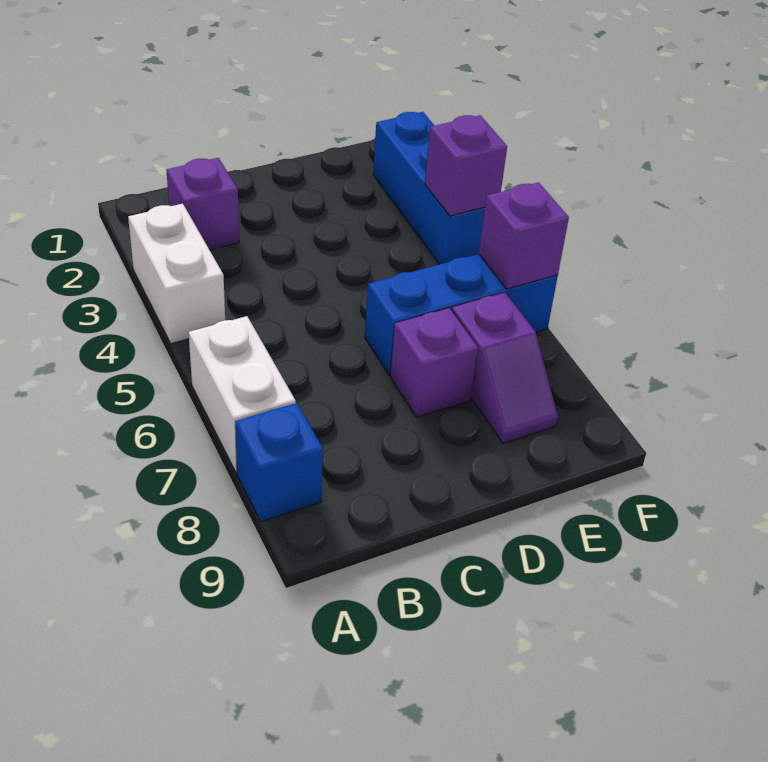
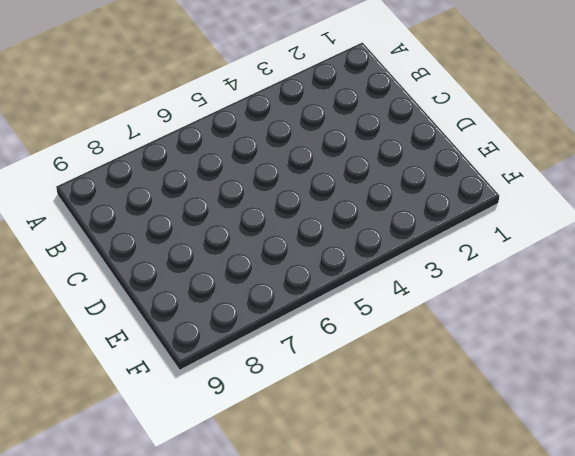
none -> white brick A3:A4 level 1
none -> white brick A6:A7 level 1

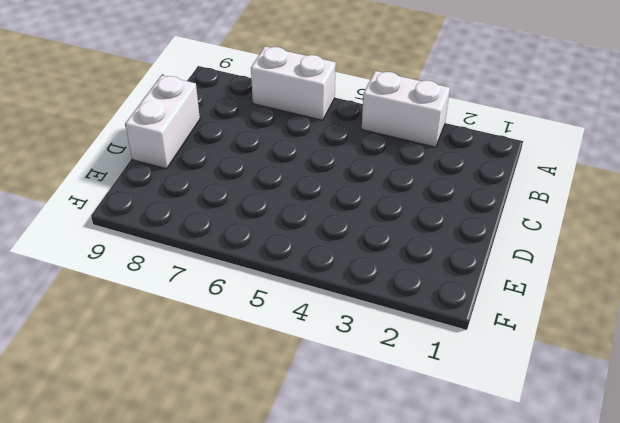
white brick C9:D9 level 1 -> none
none -> blue brick A8 level 1
none -> purple brick B2 level 1

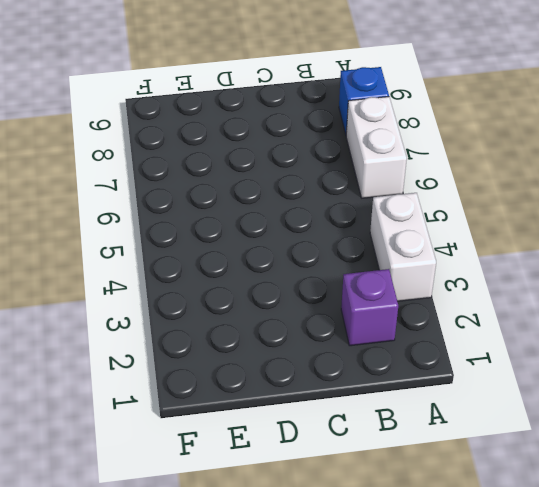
none -> blue brick D6:F6 level 1
none -> purple brick D7 level 1

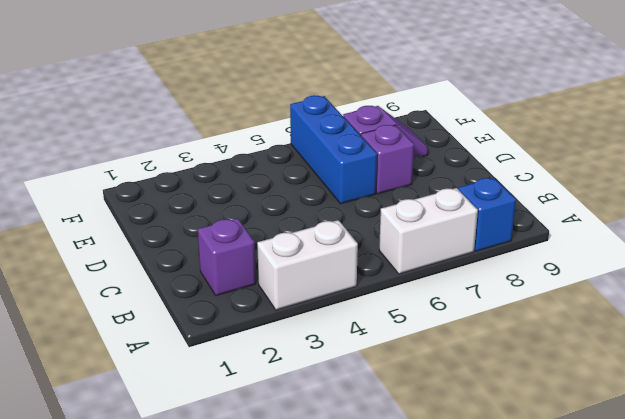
none -> blue brick F2:F4 level 1
none -> purple brick F4 level 2

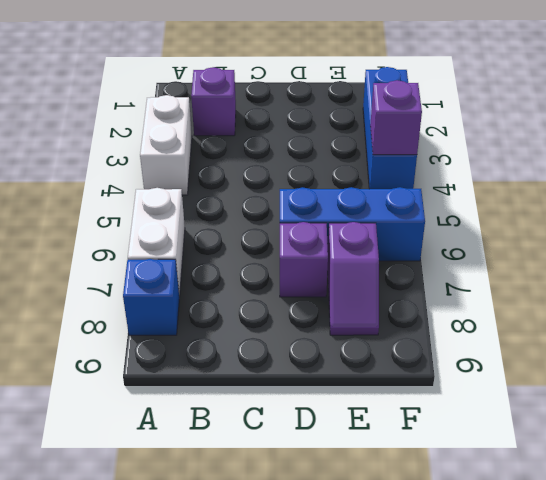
none -> purple brick F6 level 2

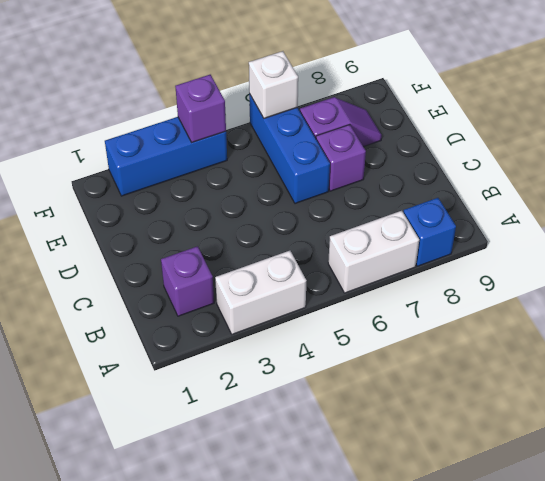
white brick F6 level 2 -> purple brick F6 level 2

